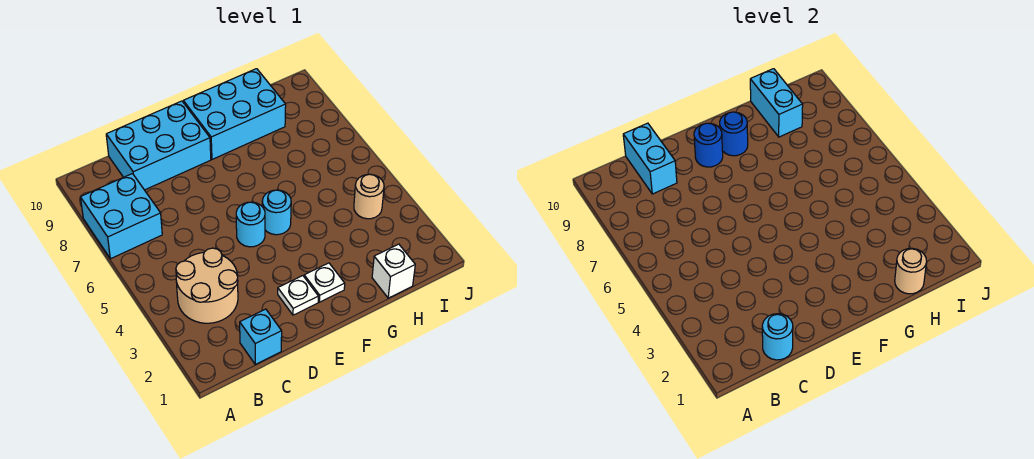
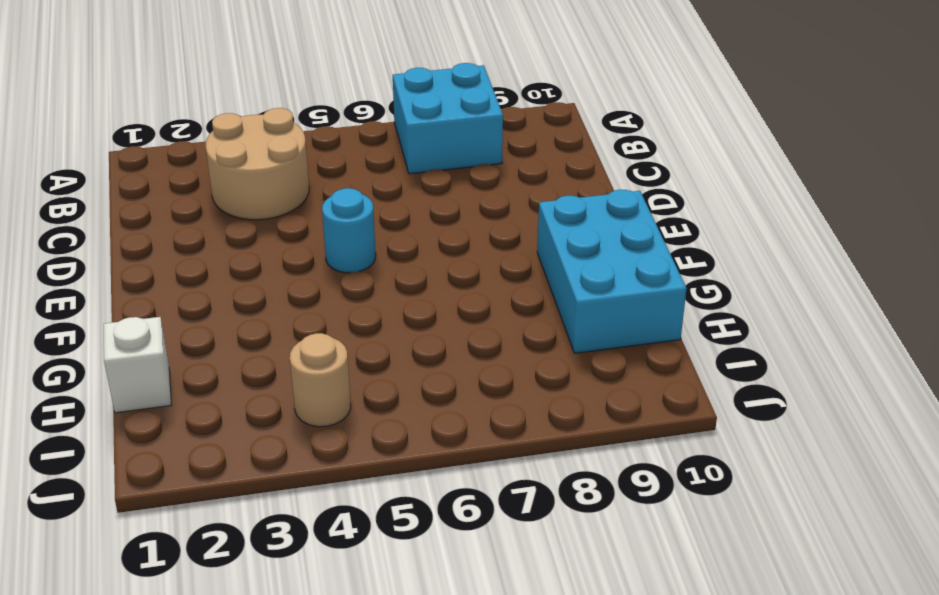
none -> cyan brick C1 level 1
none -> cyan brick C9:E10 level 1
none -> white plate E2 level 1

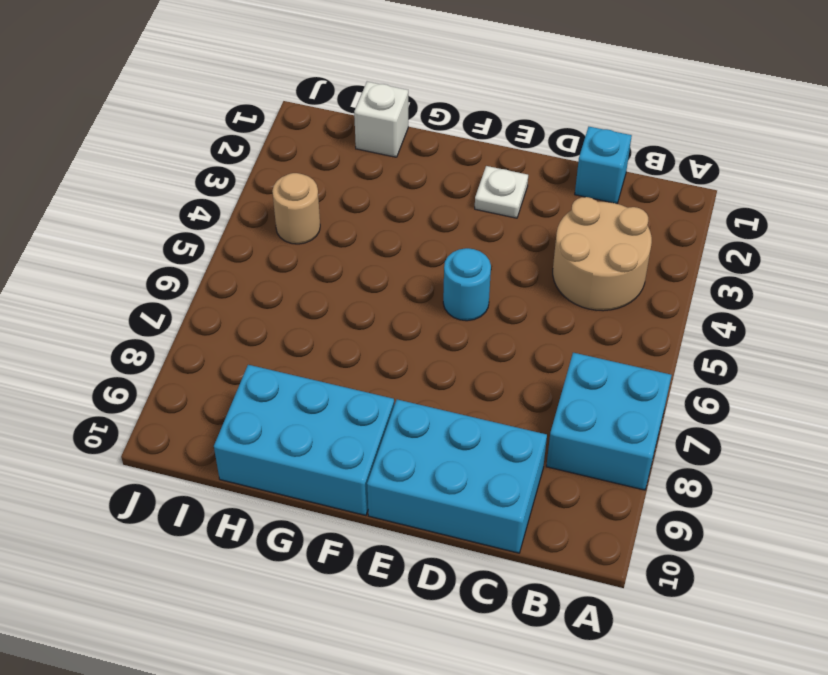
none -> white plate F2 level 1
none -> cyan round brick F5 level 1
none -> cyan round brick C1 level 2

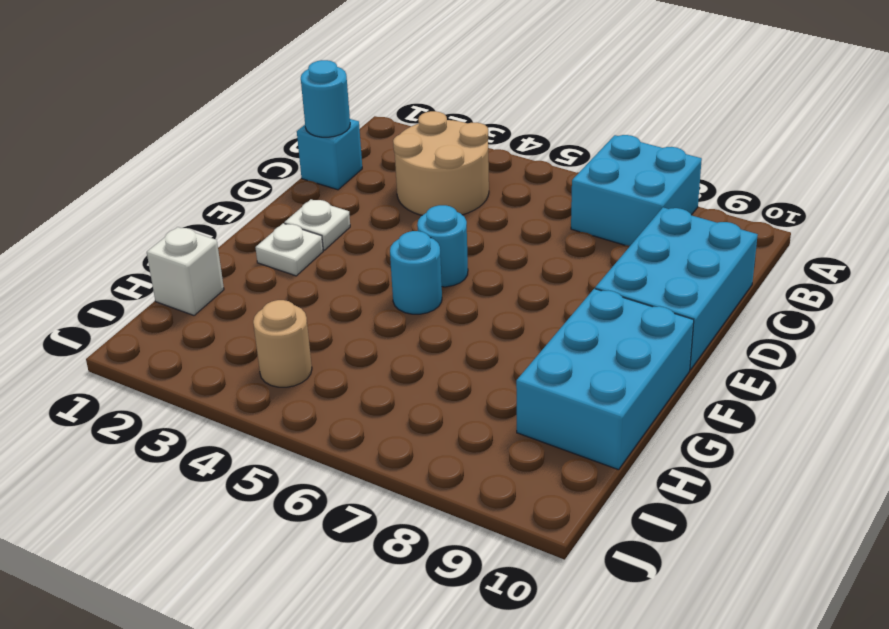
none -> cyan brick C9:C10 level 2
none -> blue round brick E9 level 2
none -> blue round brick F9 level 2

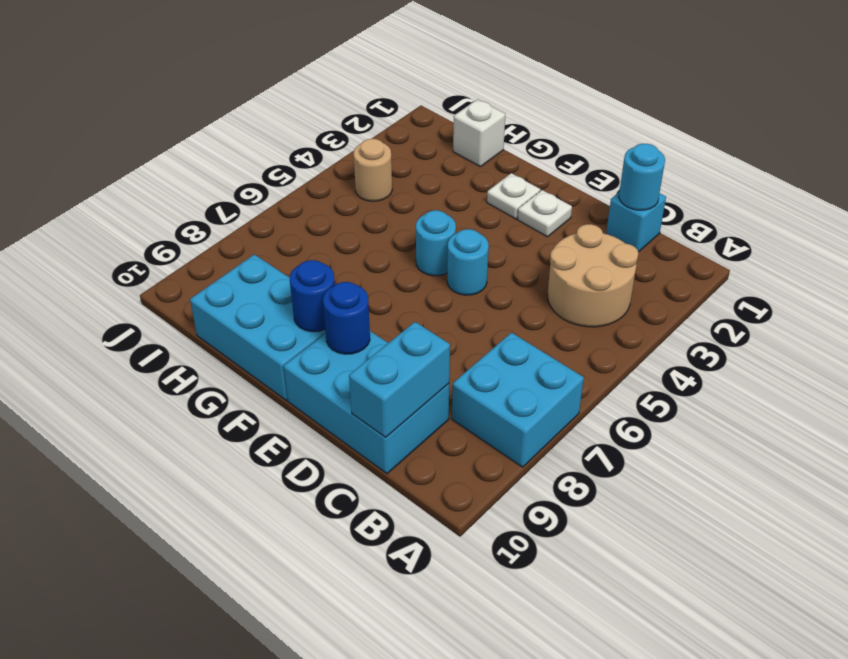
none -> tan round brick H1 level 2
none -> cyan brick H9:H10 level 2

